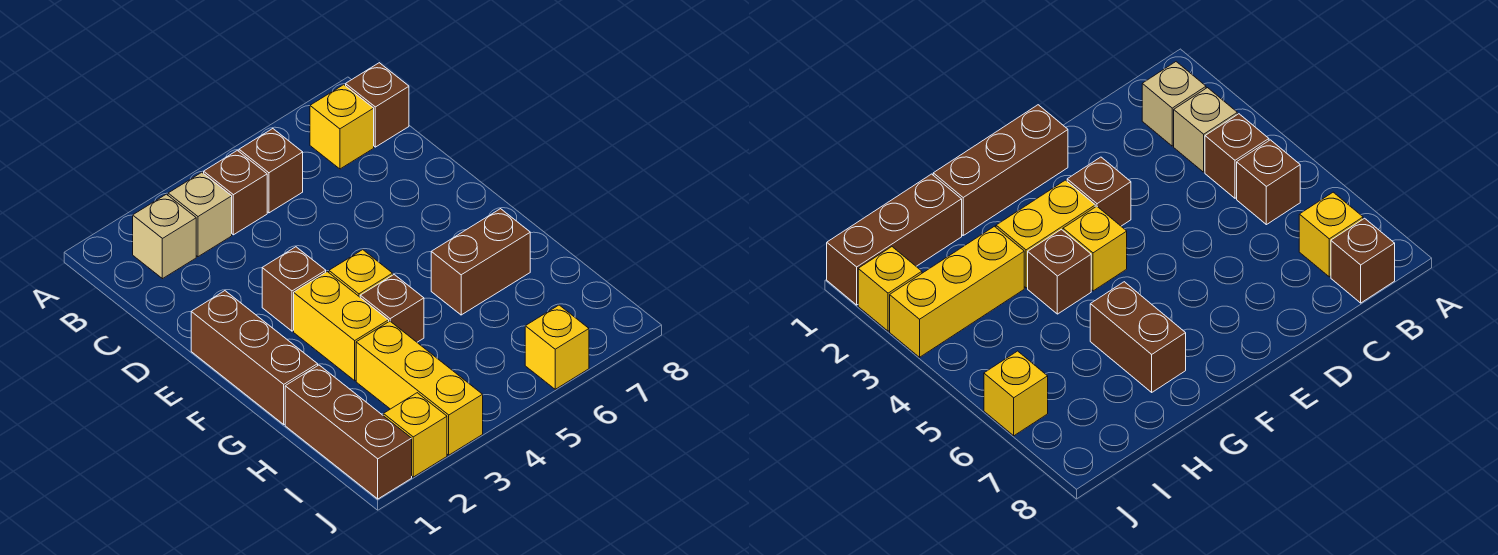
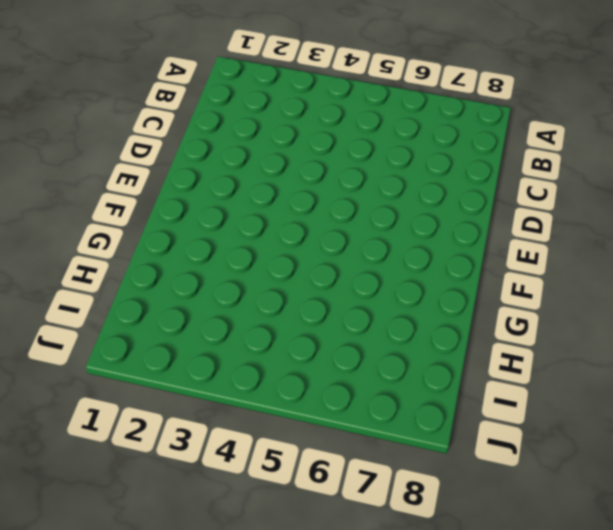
none -> tan brick B2 level 1
none -> tan brick B3 level 1
none -> brown brick B4 level 1

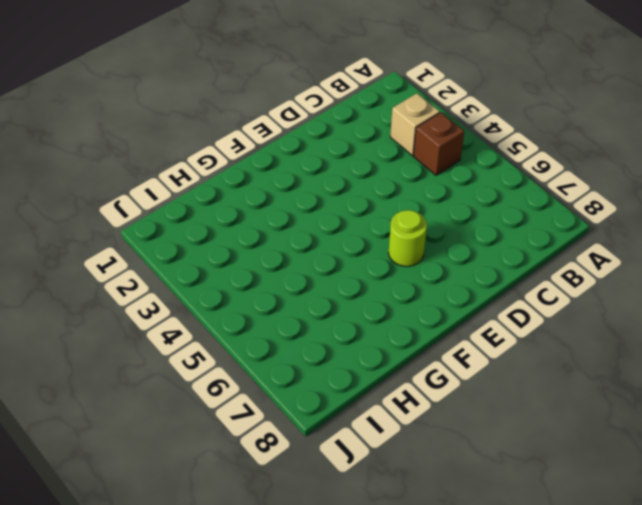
lime round brick E6 level 1 -> none
none -> tan brick B2 level 1
none -> brown brick B5 level 1
none -> yellow brick B7 level 1

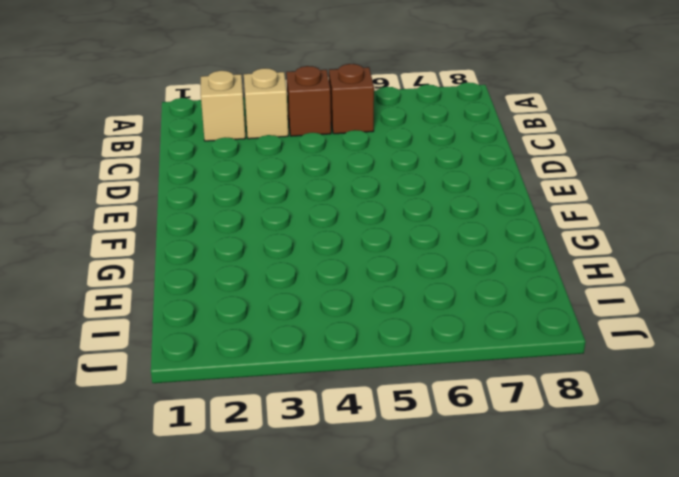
none -> yellow brick B7 level 1
none -> brown brick B8 level 1
none -> brown brick E1:G1 level 1

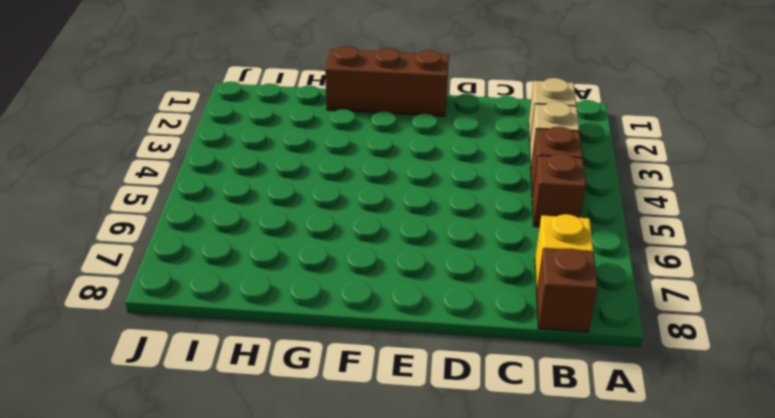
none -> brown brick E3 level 1
none -> yellow brick F3:G3 level 1
none -> yellow brick F4 level 1

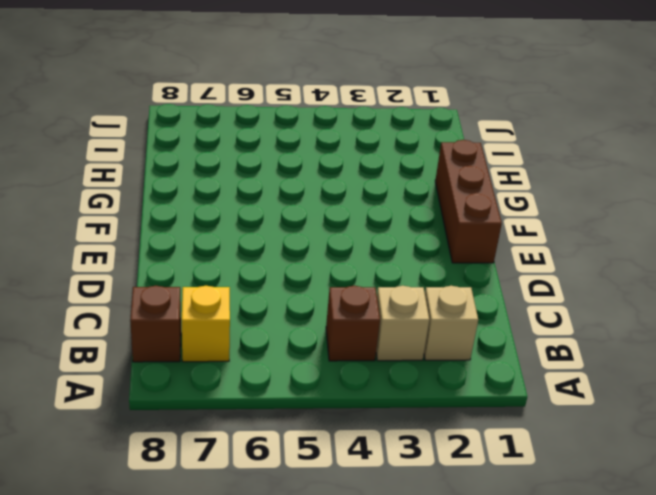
none -> brown brick B5 level 1
none -> brown brick E3 level 1
none -> yellow brick F3:G3 level 1

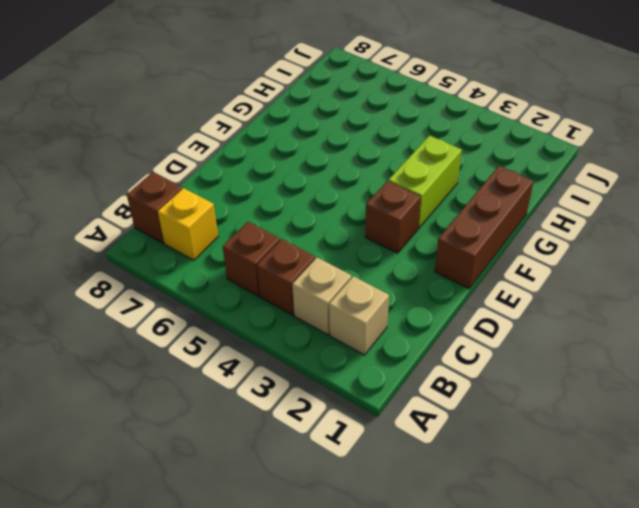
lime brick F3:G3 level 1 -> yellow brick F3:G3 level 1
none -> yellow brick F4 level 1
none -> brown brick G4 level 1
none -> brown brick G6:G7 level 1

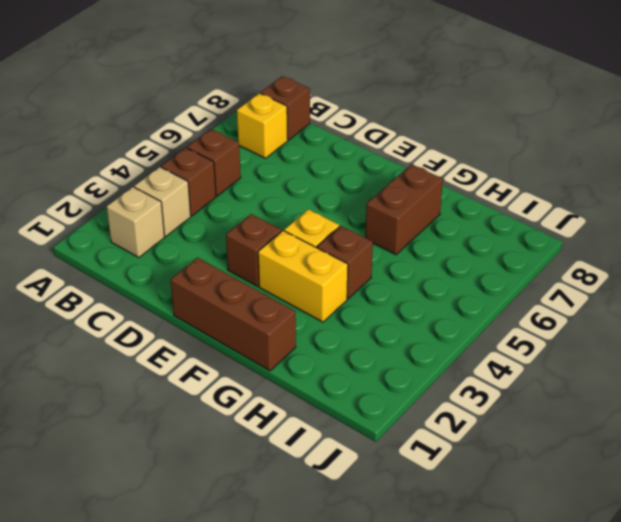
none -> brown brick H1:J1 level 1
none -> yellow brick H3:J3 level 1
none -> yellow brick J2 level 1

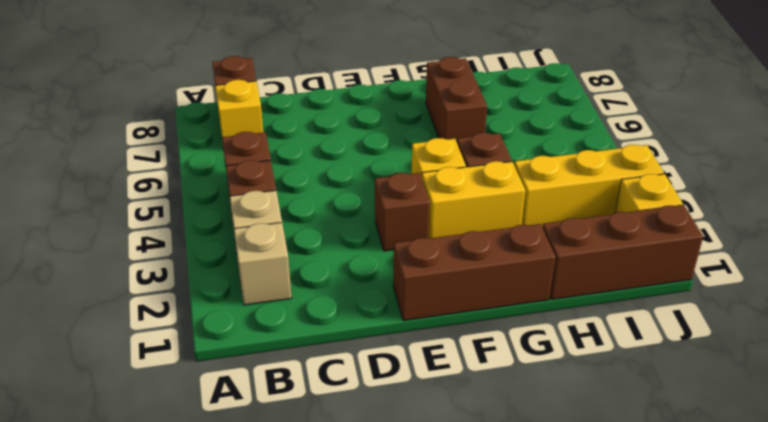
none -> yellow brick J6 level 1

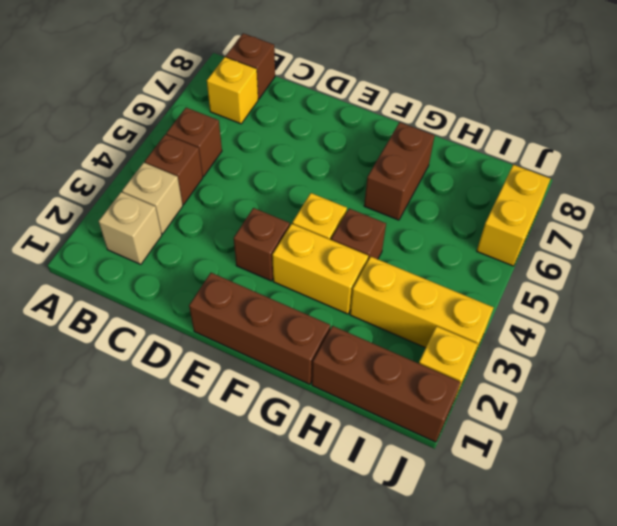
yellow brick J6:J7 level 1 -> yellow brick J6 level 1

